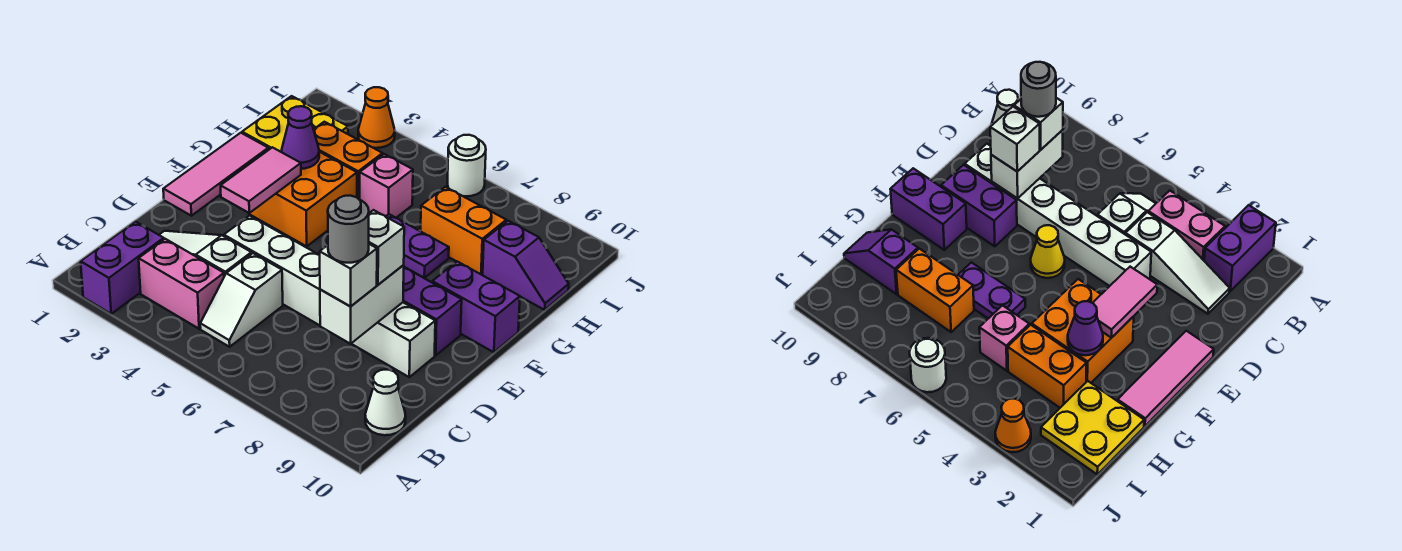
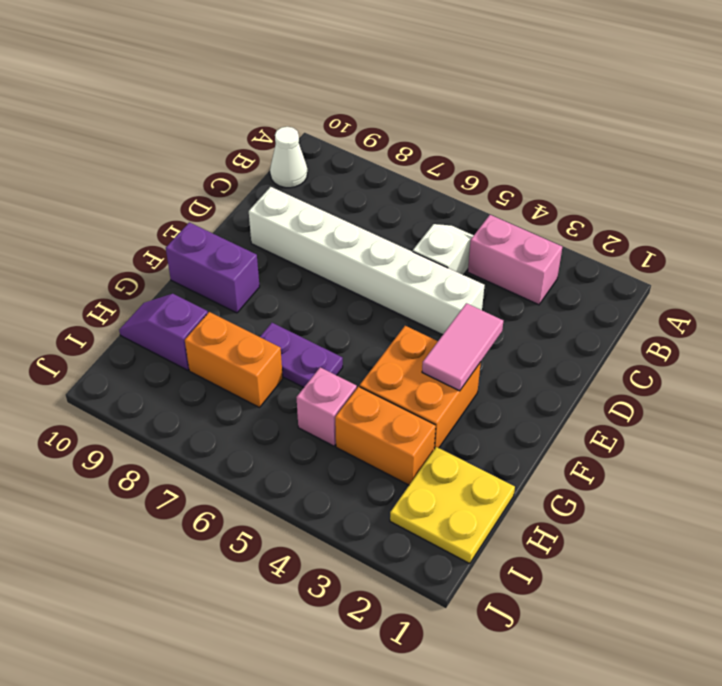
none -> purple brick A2:B2 level 1
none -> white slope C2:C4 level 1 top 4
none -> pink tile E1:G1 level 1

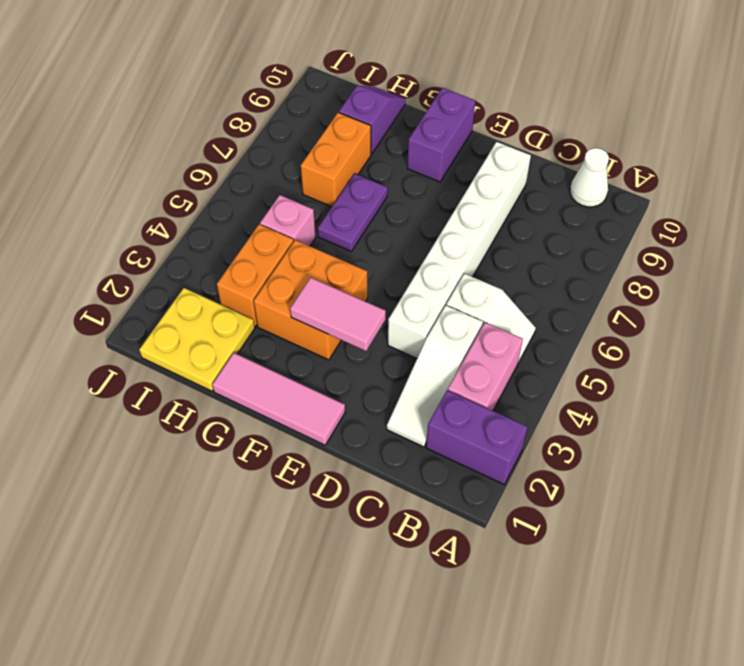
none -> yellow cone E6 level 1
none -> purple brick E8:E9 level 1
none -> orange cone J3 level 1

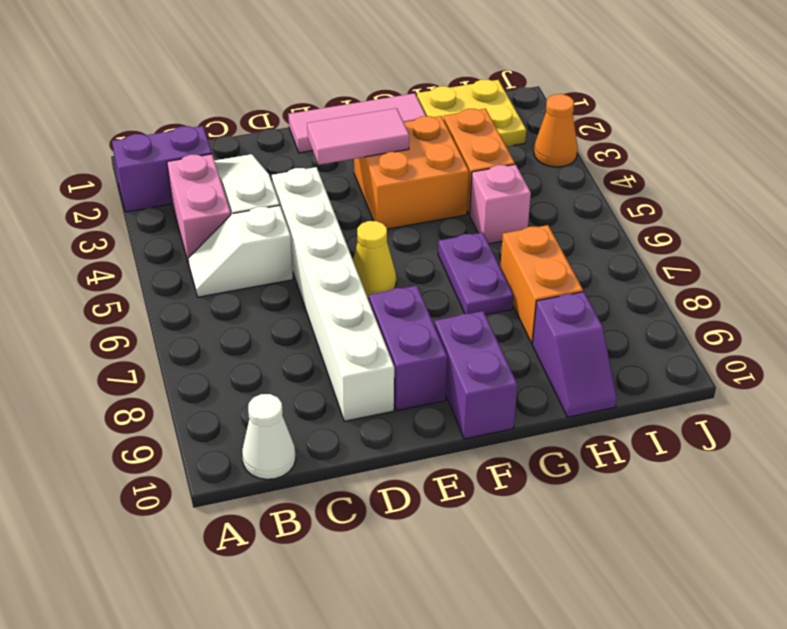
none -> white round brick J6 level 1
none -> white brick C8:D8 level 2
none -> purple cone G3 level 2

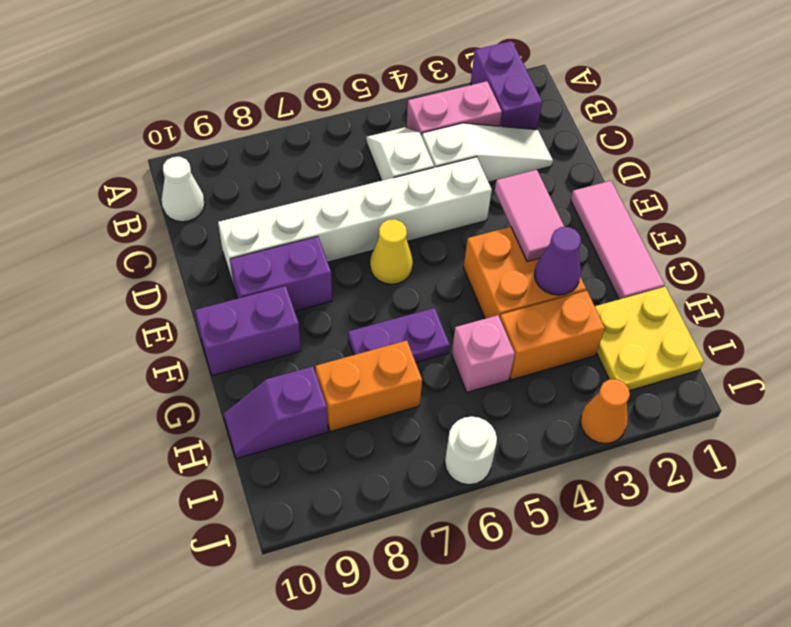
none -> white brick C8:D8 level 2
none -> white brick C8 level 3
none -> white brick D8 level 3

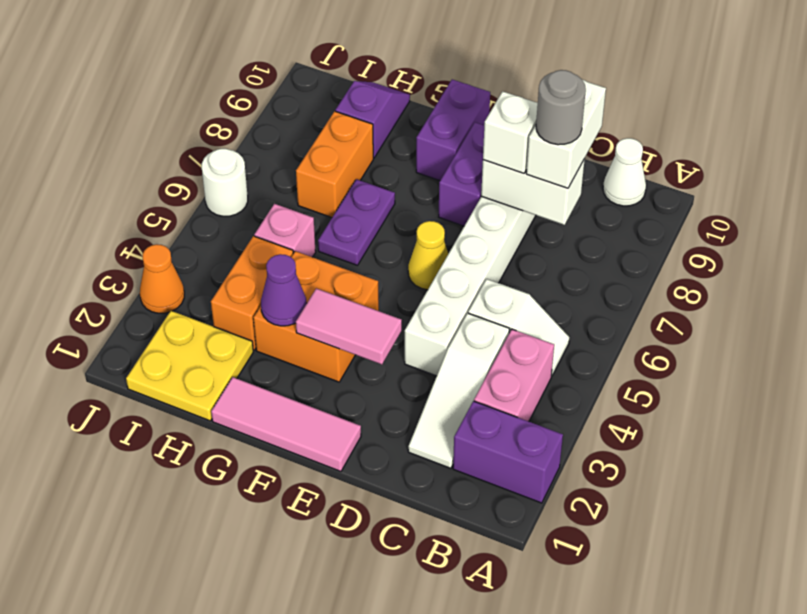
white brick C8:C9 level 3 -> white brick C8 level 3

